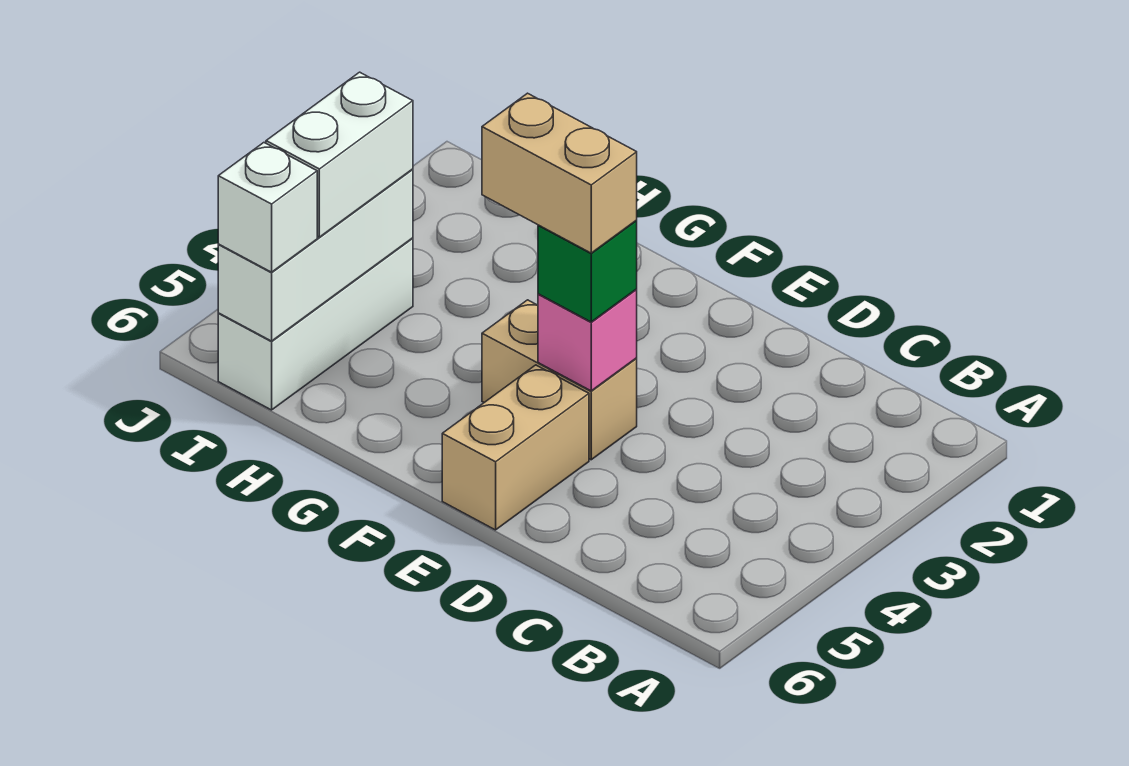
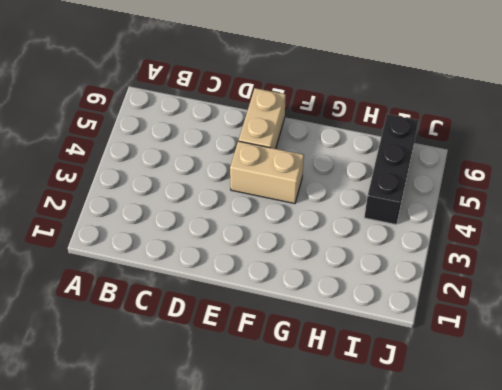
black brick I4:I6 level 1 -> white brick I4:I6 level 1
none -> pink brick E4 level 2
none -> white brick I4:I6 level 2

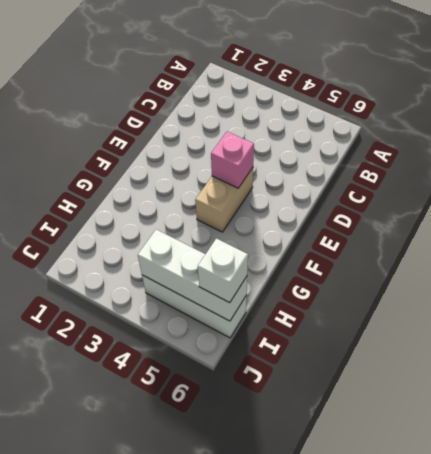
none -> tan brick E5:E6 level 1
none -> green brick E4 level 3

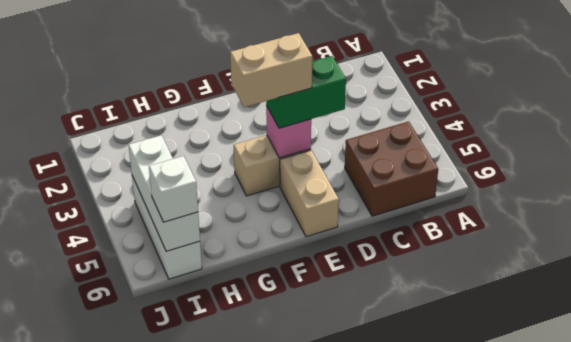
brown brick B5:C6 level 1 -> none
green brick D4:E4 level 3 -> green brick E4 level 3
none -> white brick I4:I5 level 3

